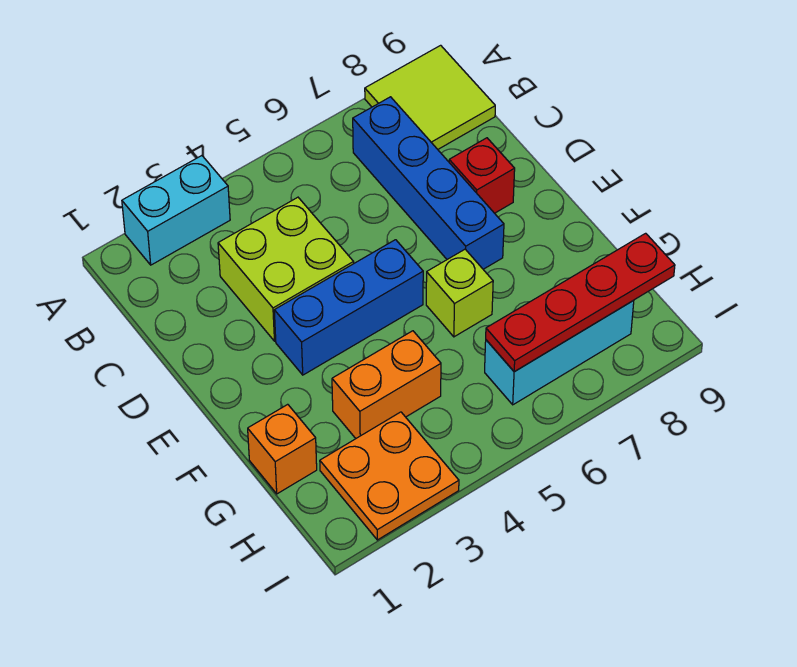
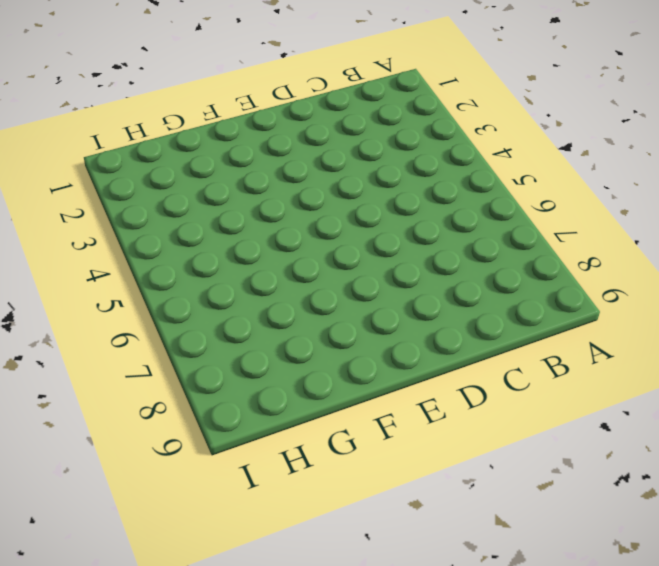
none -> cyan brick A2:A3 level 1
none -> lime tile A8:B9 level 1
none -> blue brick B7:E7 level 1

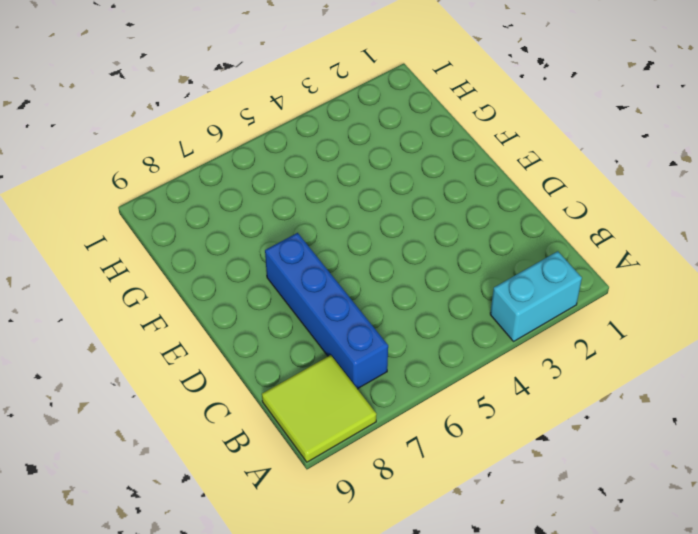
none -> lime brick C3:D4 level 1
none -> red brick D8 level 1
none -> blue brick E3:E5 level 1

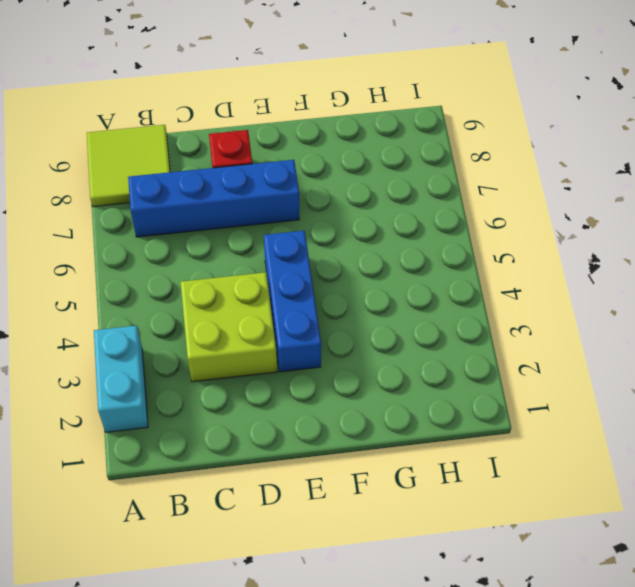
none -> lime brick F6 level 1
none -> orange brick G1 level 1
none -> orange brick G3:G4 level 1

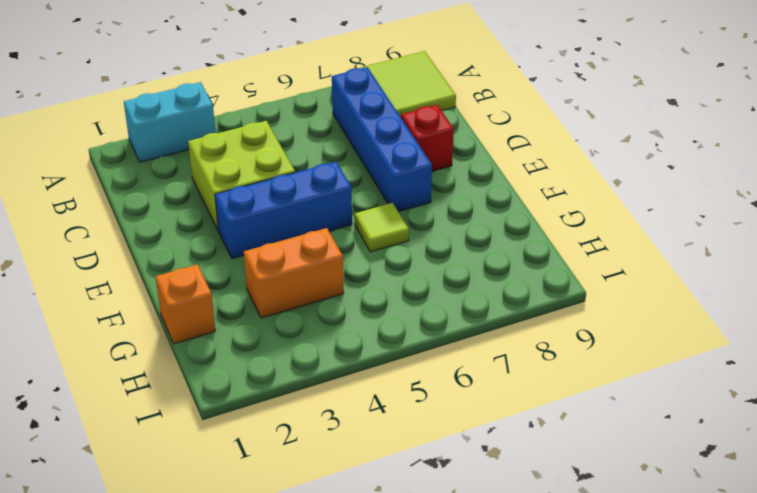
lime tile F6 level 1 -> lime brick F6 level 1
none -> orange plate H2:I3 level 1
none -> cyan brick H6:H8 level 1
none -> red plate H6:H9 level 2

